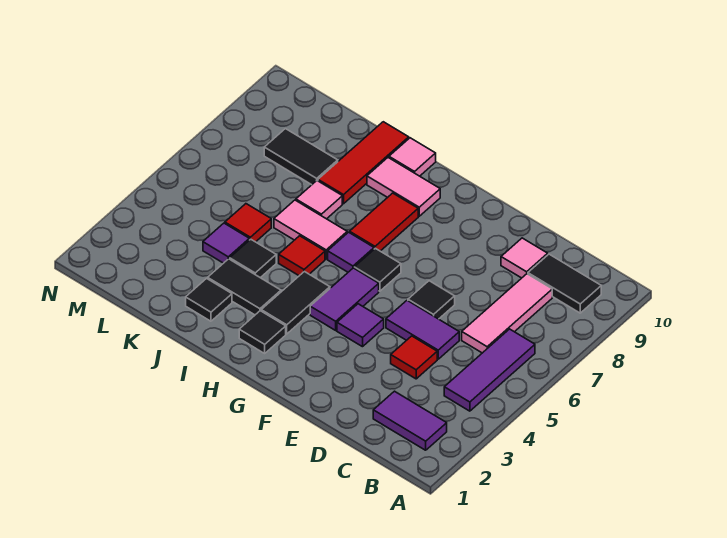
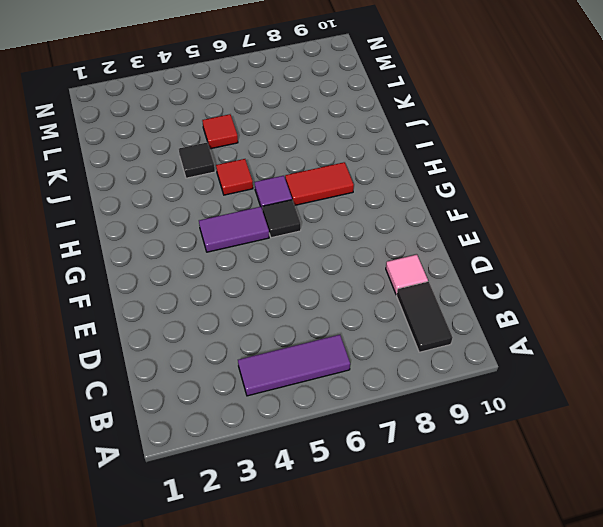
none -> purple tile B2:C2 level 1
none -> pink tile C6:C8 level 1
none -> red tile D4 level 1

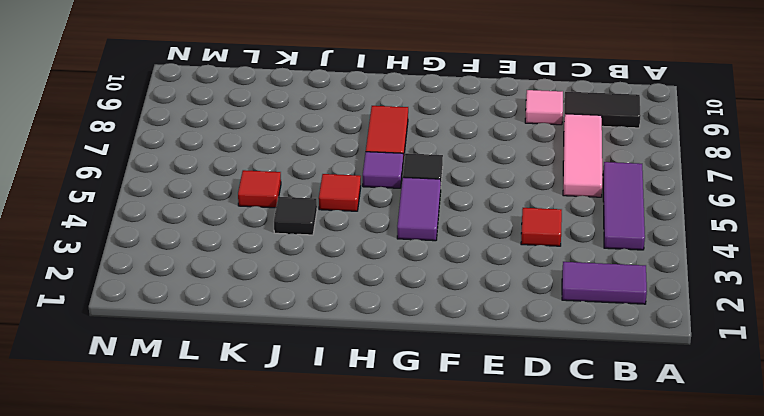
none -> purple tile D5:E5 level 1
none -> black tile E6 level 1
none -> purple tile F4 level 1

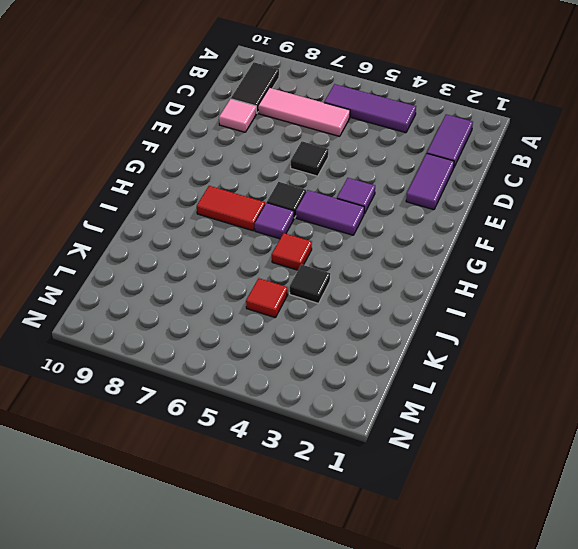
purple tile D2:E2 level 1 -> purple tile D5:E5 level 1
none -> red tile D4 level 1
none -> black tile H2 level 1
none -> black tile H3:H4 level 1

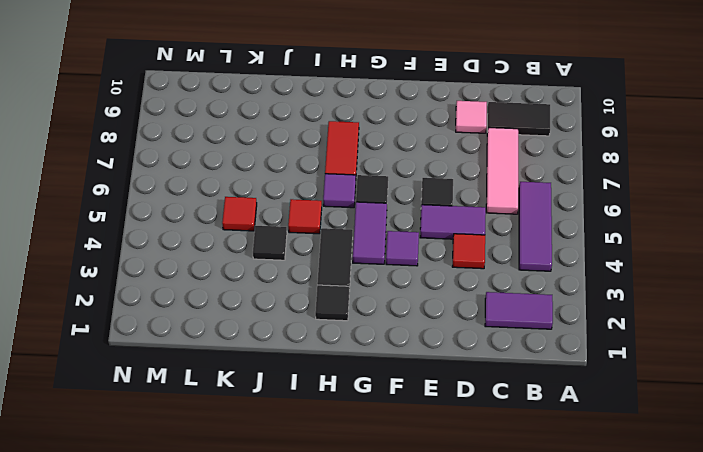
none -> pink tile H9:I9 level 1
none -> black tile I3:J3 level 1
none -> pink tile I6:J6 level 1

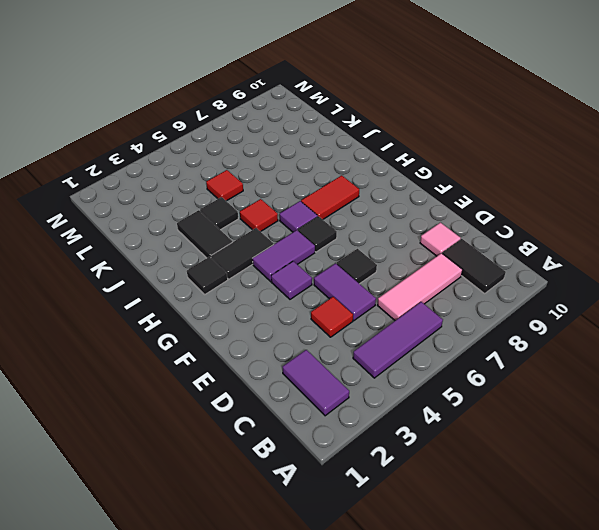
none -> pink tile H9:I9 level 1
none -> pink tile I6:J6 level 1
none -> pink tile I10 level 1

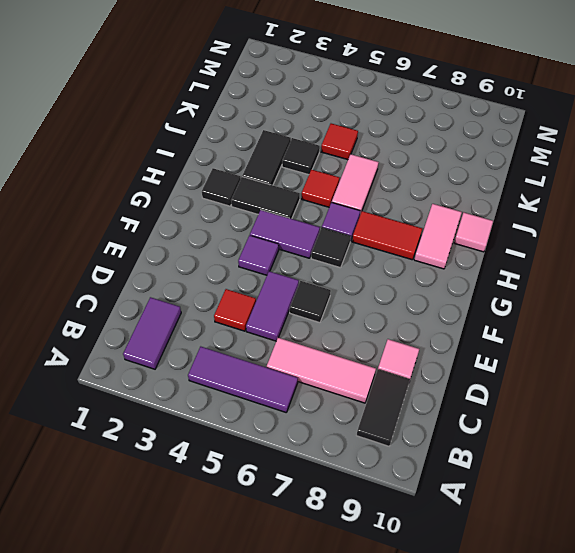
none -> black tile J2 level 1
none -> pink tile J7 level 1
none -> red tile J8:J10 level 1

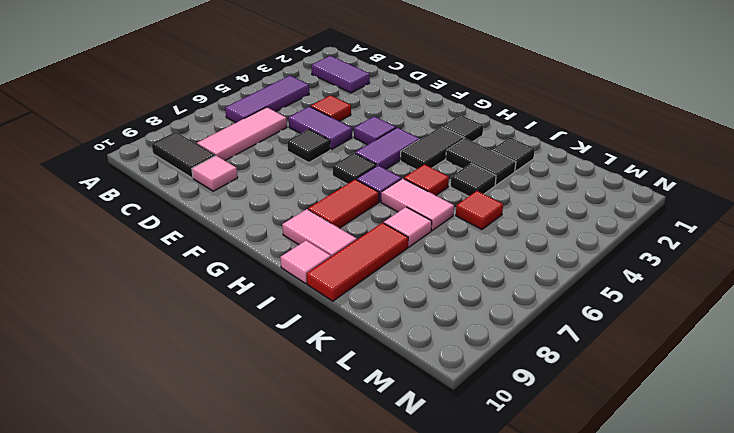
none -> purple tile K4 level 1
none -> black tile K8:L8 level 1

